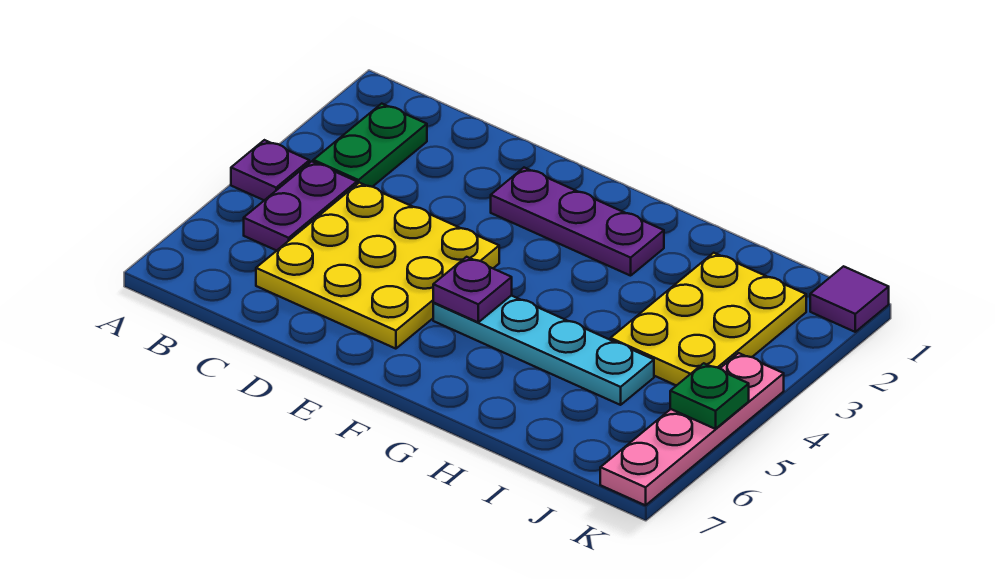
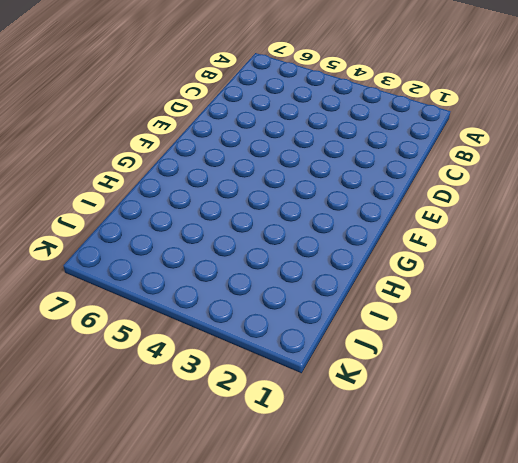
none -> purple plate A4 level 1
none -> green plate B2:B3 level 1

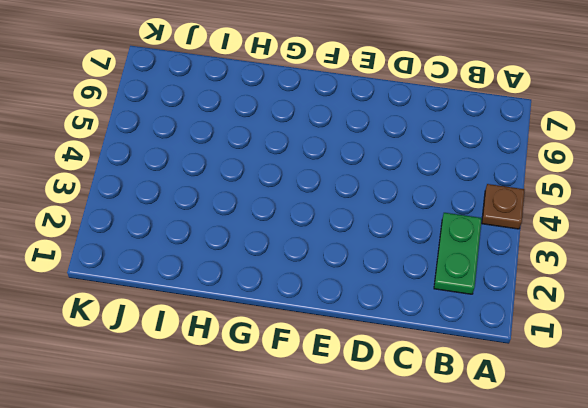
brown plate A4 level 1 -> purple plate A4 level 1
none -> purple plate B4:B5 level 1
none -> yellow plate C4:E6 level 1

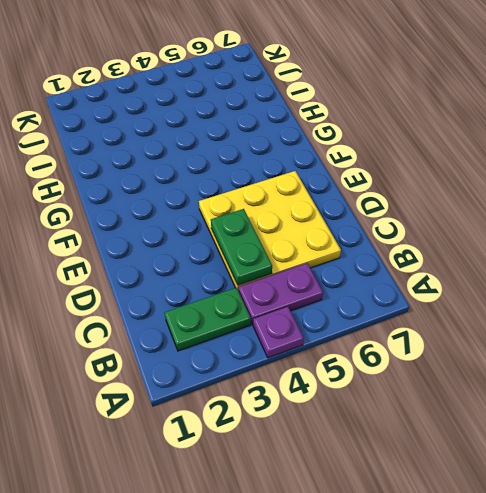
green plate C4:D4 level 2 -> none
none -> purple plate E2:G2 level 1
none -> cyan plate F5:I5 level 1

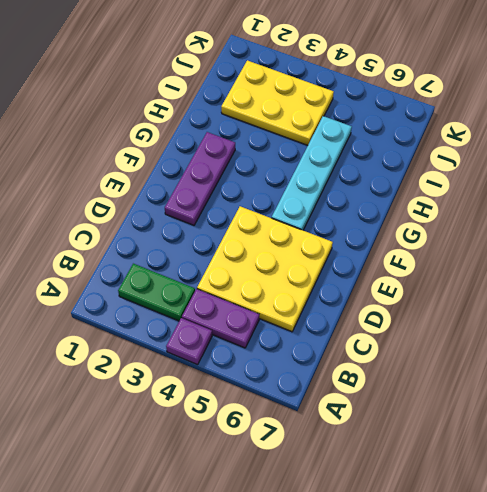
none -> purple tile K1 level 1
none -> pink plate K4:K7 level 1

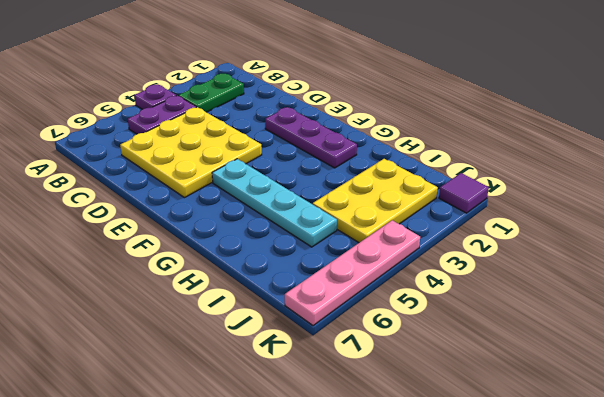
none -> purple plate F5 level 2
none -> green plate K5 level 2

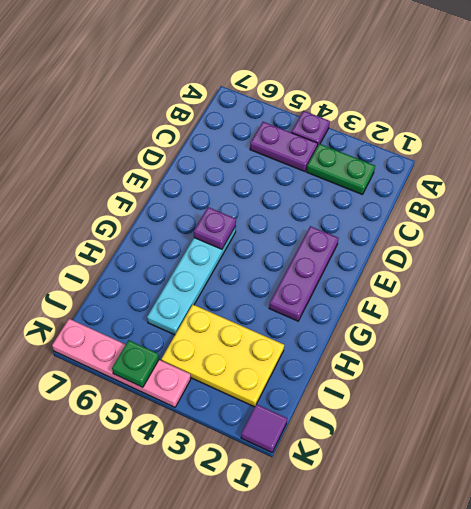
none -> yellow plate C4:E6 level 1

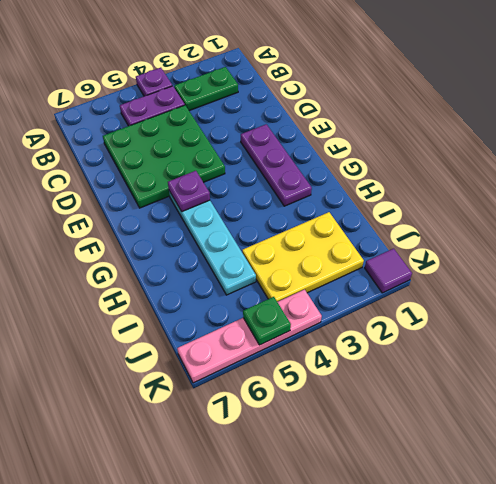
green plate C4:E6 level 1 -> yellow plate C4:E6 level 1

